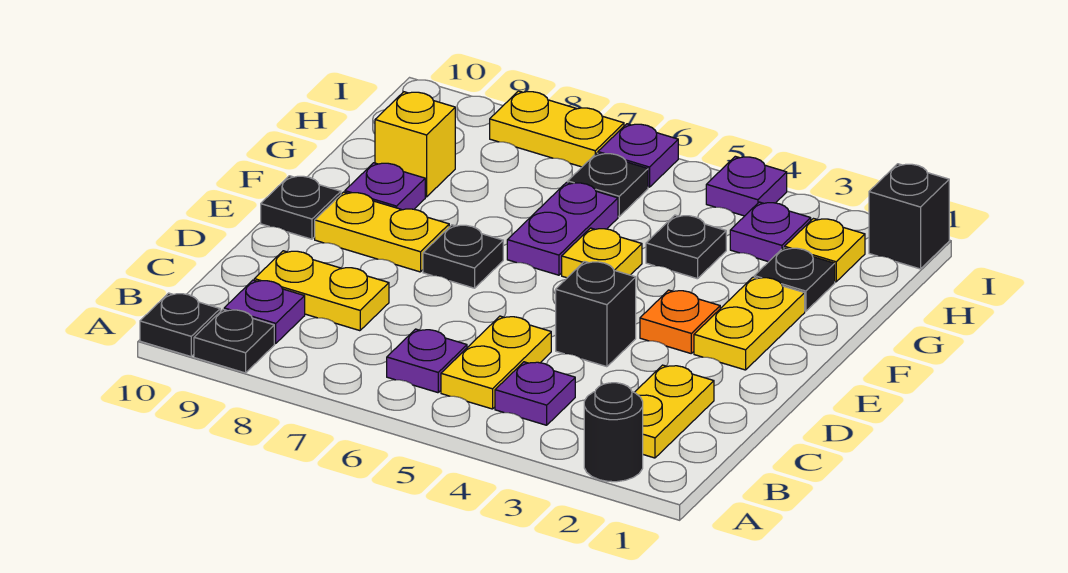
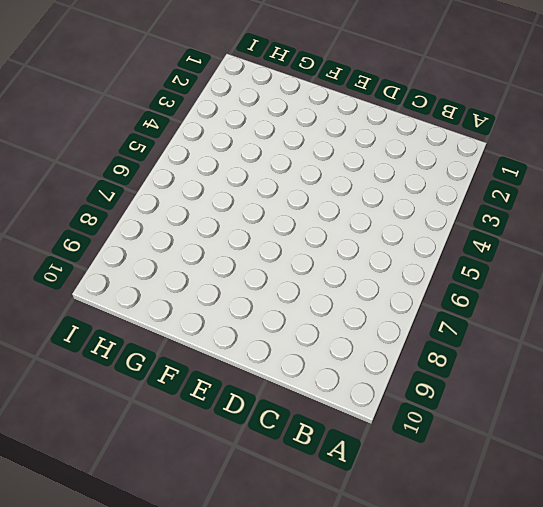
none -> black round brick A2 level 1
none -> black plate A9 level 1
none -> black plate A10 level 1

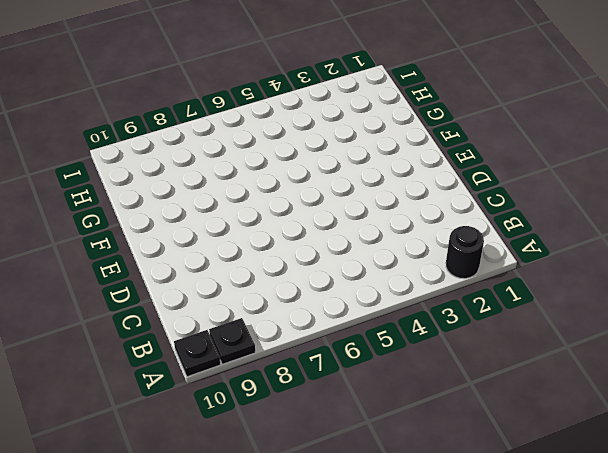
none -> yellow plate B2:C2 level 1
none -> purple plate B4 level 1
none -> yellow plate B5:C5 level 1

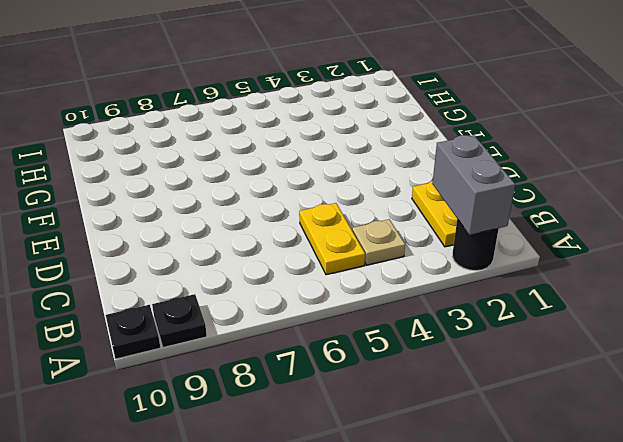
grey brick A2:B2 level 2 -> none
tan plate B4 level 1 -> purple plate B4 level 1
none -> purple plate B6 level 1
none -> purple plate B9 level 1
none -> yellow plate C8:C9 level 1

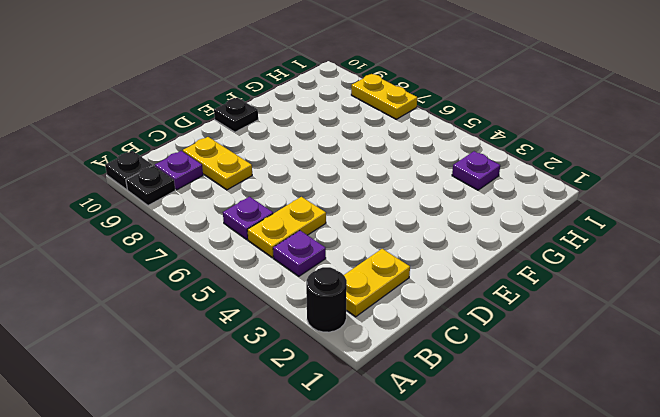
none -> black brick D4 level 1
none -> yellow plate E2:F2 level 1
none -> orange plate E3 level 1

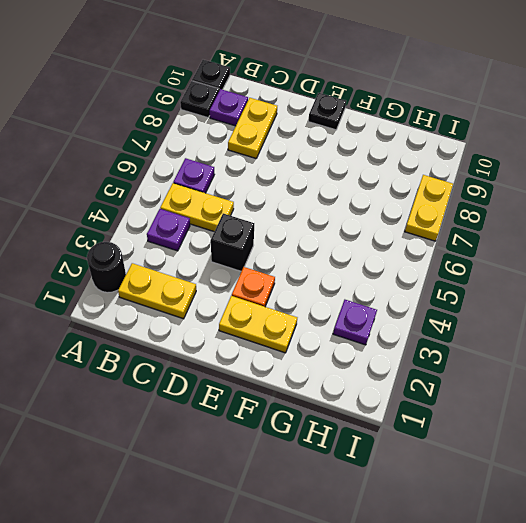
none -> black plate E7 level 1
none -> yellow plate E8:E9 level 1
none -> yellow plate F5 level 1

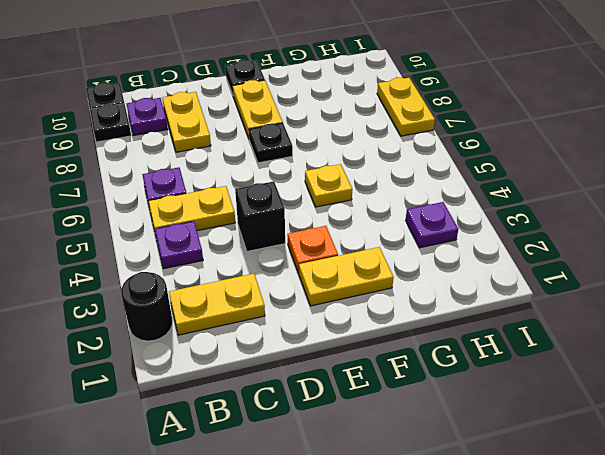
none -> purple plate F6:G6 level 1
none -> purple plate F9 level 1
none -> black plate G2 level 1

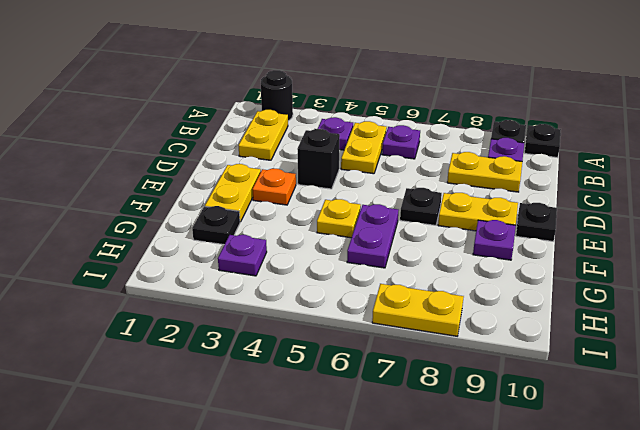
none -> black plate G4 level 1
none -> yellow brick G9 level 1
none -> yellow plate H2 level 1

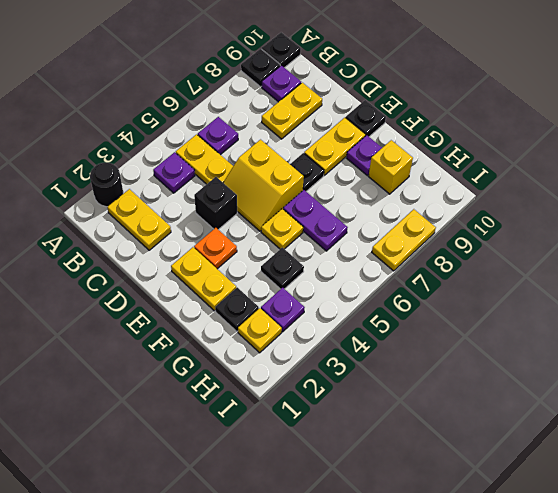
yellow slope D5:E6 level 1 top 6 -> none
none -> black plate H6 level 1
none -> black brick I1 level 1
none -> purple plate I4 level 1

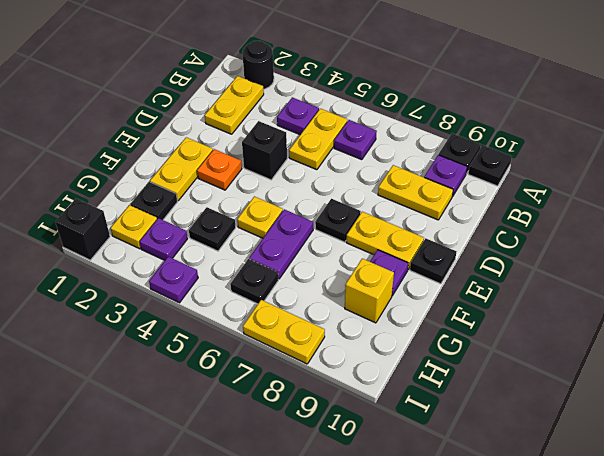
none -> purple plate I6 level 1

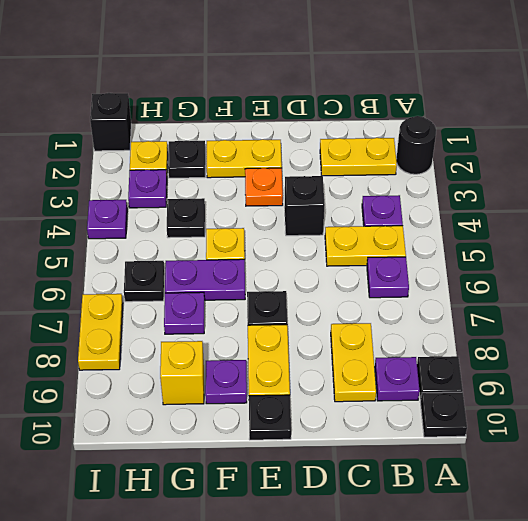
purple plate G7 level 1 -> purple plate I6 level 1

